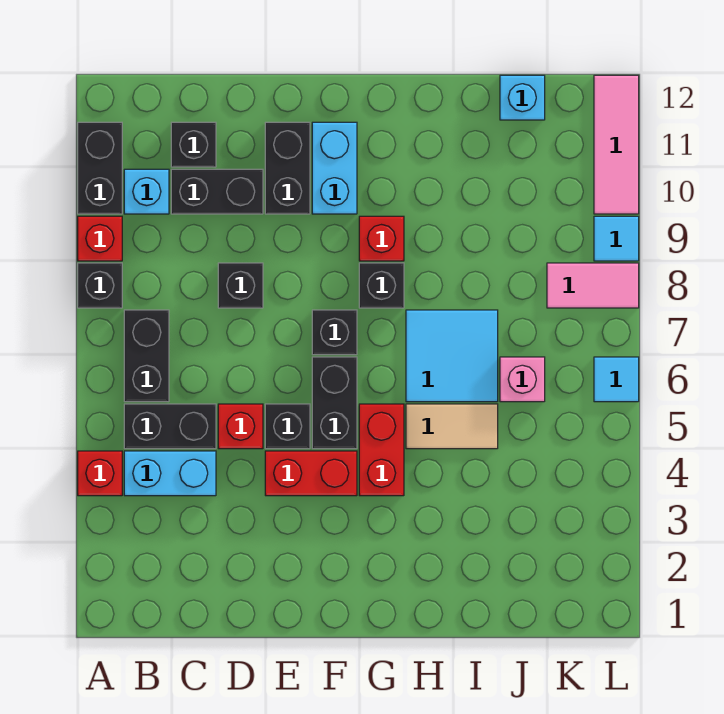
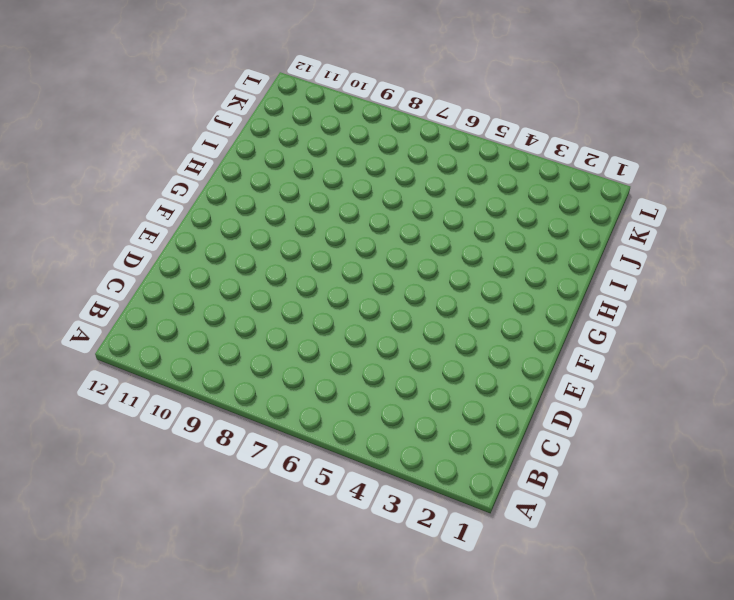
none -> red brick A4 level 1
none -> black brick A8 level 1
none -> red brick A9 level 1

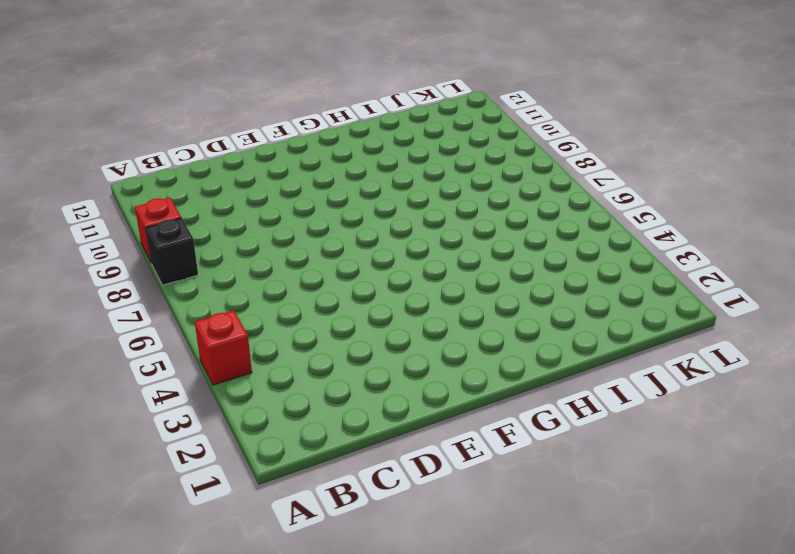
none -> black brick A10:A11 level 1
none -> cyan brick B4:C4 level 1
none -> black brick B5:C5 level 1

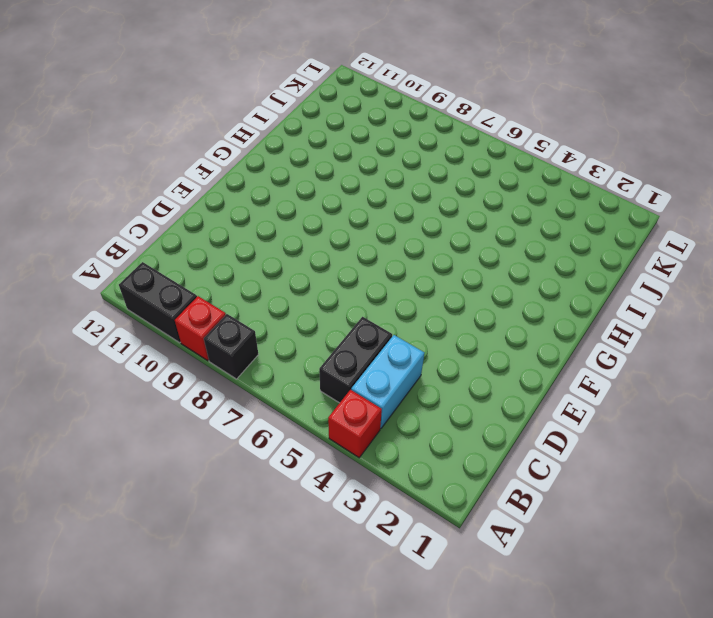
none -> black brick B6:B7 level 1
none -> cyan brick B10 level 1
none -> black brick C10:D10 level 1

